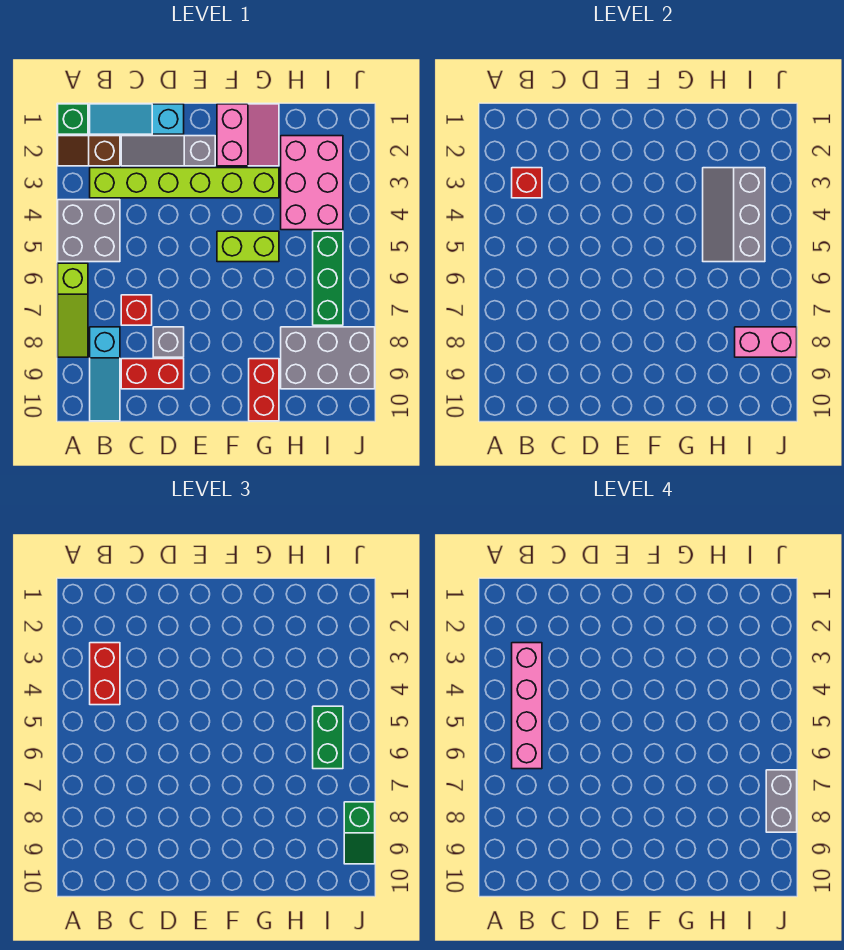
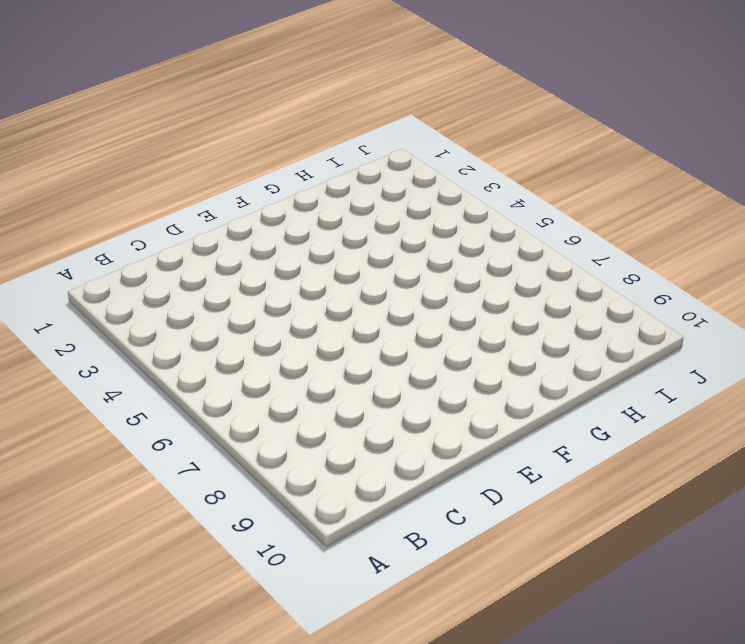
none -> green brick A1 level 1
none -> brown slope A2:B2 level 1 top B
none -> grey brick A4:B5 level 1

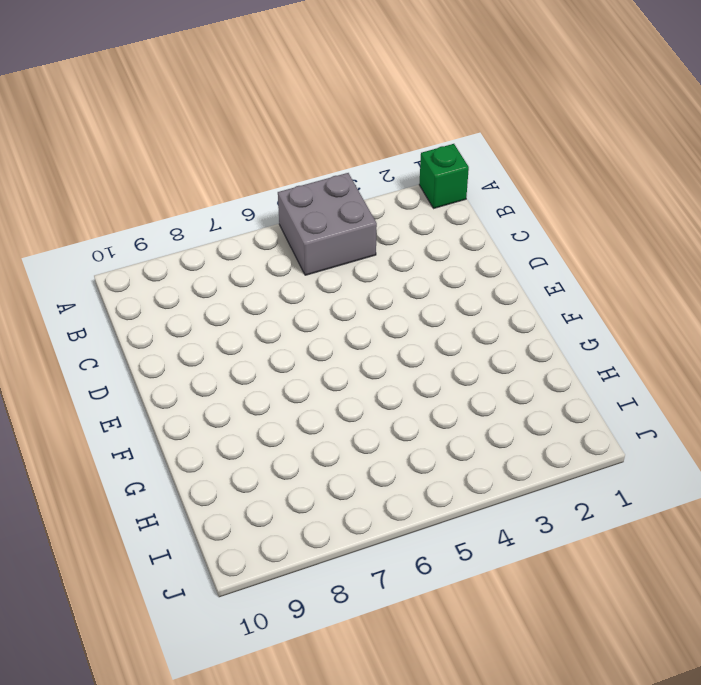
none -> brown slope A2:B2 level 1 top B
none -> lime slope A6:A8 level 1 top 6
none -> cyan slope B1:D1 level 1 top D

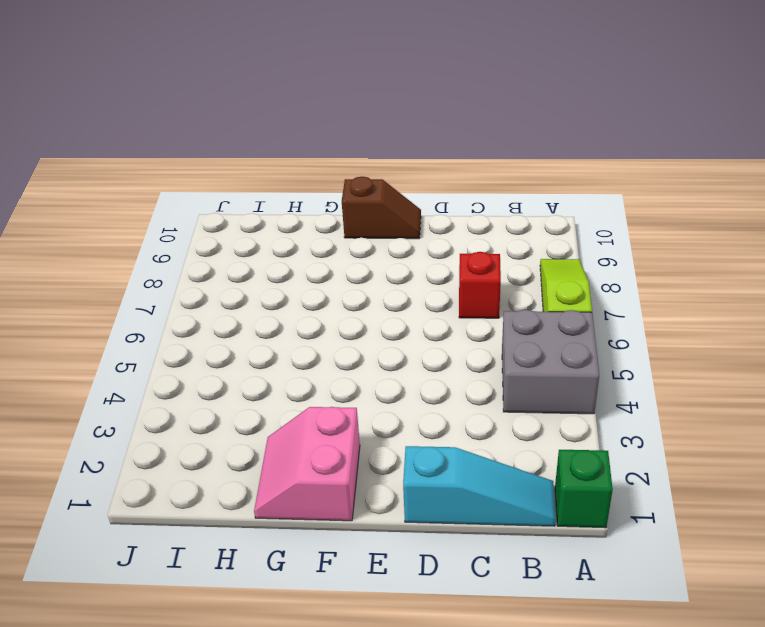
brown slope E10:F10 level 1 top F -> brown slope A2:B2 level 1 top B
none -> lime brick B3:G3 level 1
none -> cyan slope B8:B10 level 1 top 8
none -> grey slope C2:E2 level 1 top E

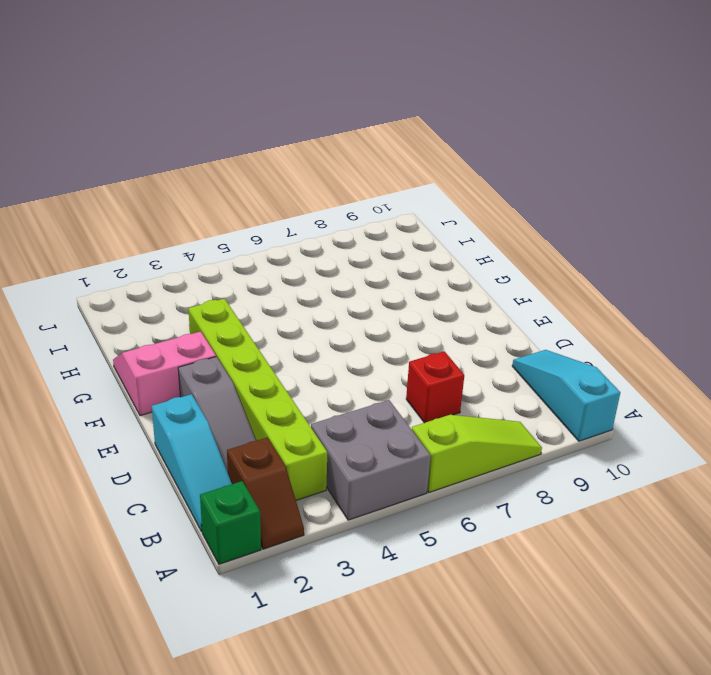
cyan slope A10:C10 level 1 top A -> cyan slope B8:B10 level 1 top 8
none -> red brick C9:D9 level 1
none -> grey brick D8 level 1
none -> lime brick F5:G5 level 1

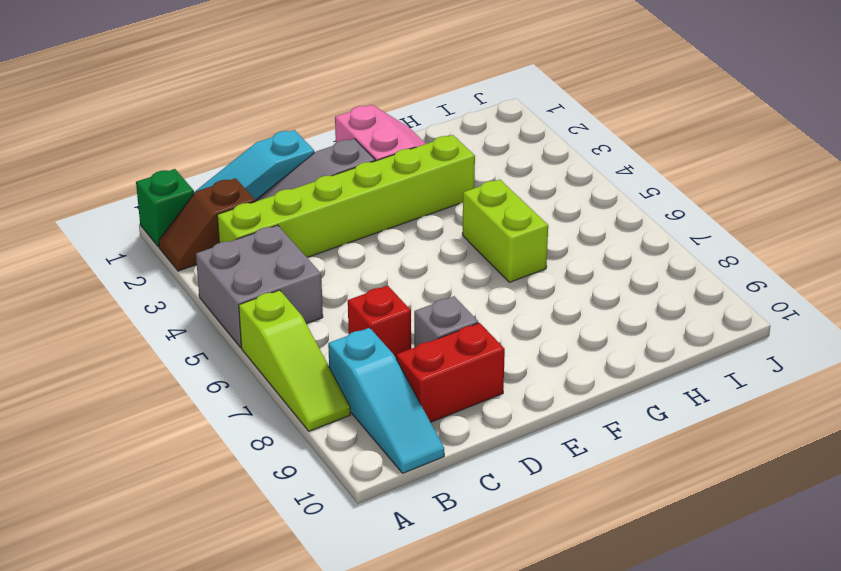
lime brick G5:G6 level 1 -> lime brick F5:G5 level 1
none -> red brick G9:G10 level 1
none -> pink brick H2:I4 level 1
none -> grey brick H8:J9 level 1

